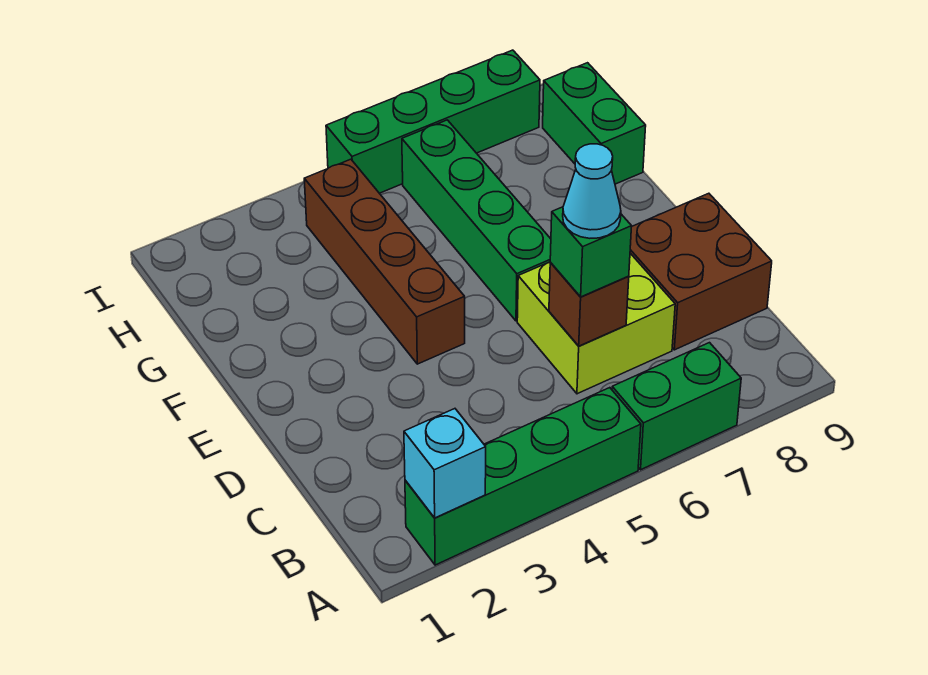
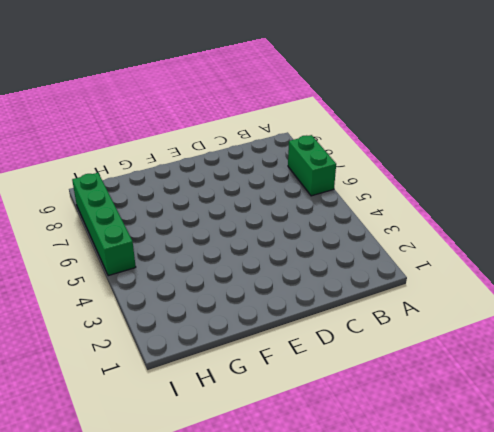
none -> green brick A2:A5 level 1
none -> lime brick C6:D7 level 1
none -> brown brick C8:D9 level 1

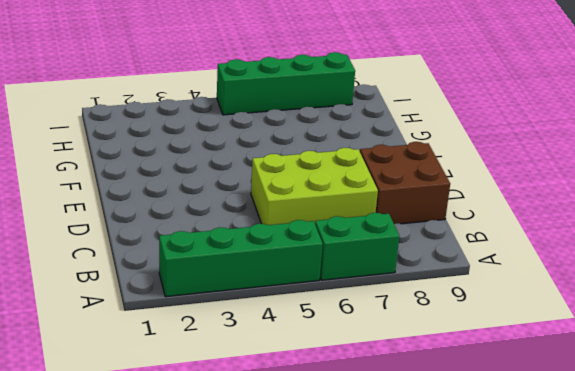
lime brick C5:D7 level 1 -> lime brick C6:D7 level 1
none -> brown brick E4:H4 level 1
none -> green brick E6:H6 level 1
none -> green brick G9:H9 level 1

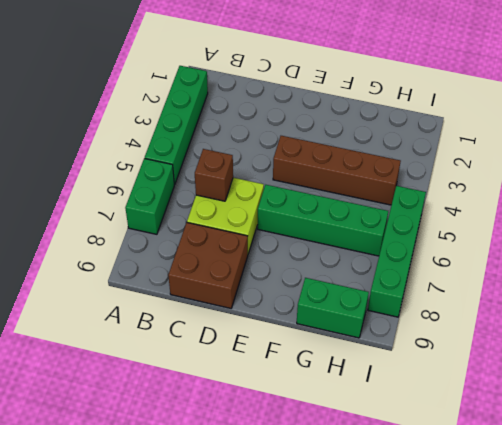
none -> cyan brick A2 level 2
none -> green brick C6 level 3
none -> cyan cone C6 level 4

